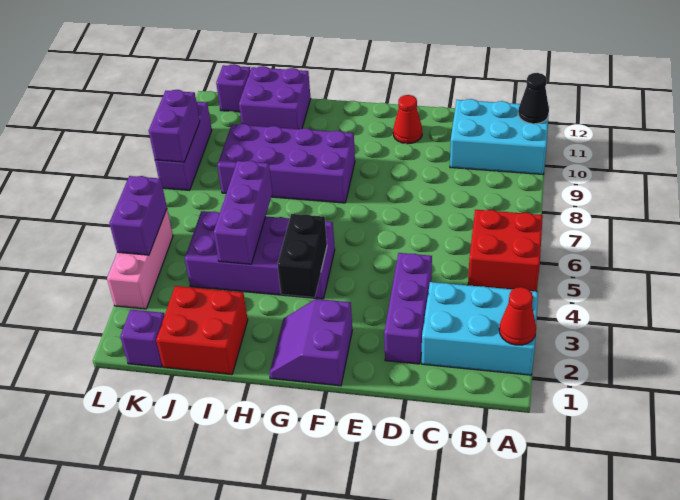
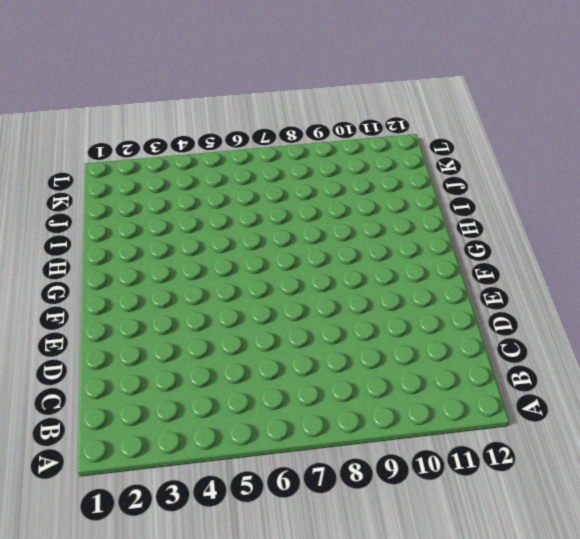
none -> cyan brick A2:C3 level 1
none -> red brick A5:B6 level 1
none -> cyan brick A10:C11 level 1

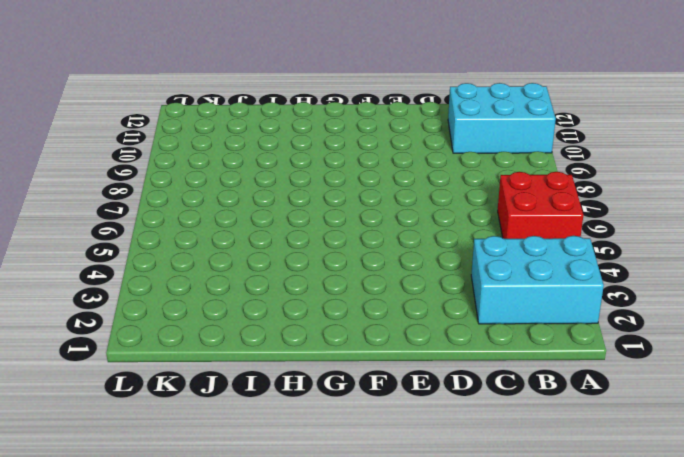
none -> purple brick D2:D4 level 1
none -> red cone E11 level 1
none -> purple slope F1:G2 level 1 top F

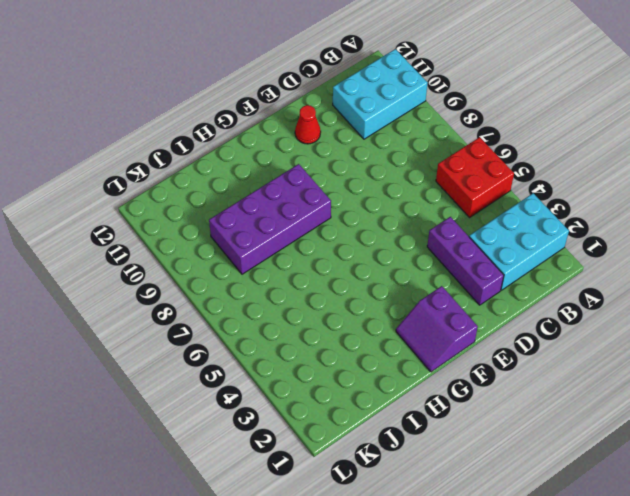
none -> purple brick G4:J5 level 1
none -> red brick I1:J2 level 1
none -> purple brick I11:J12 level 1

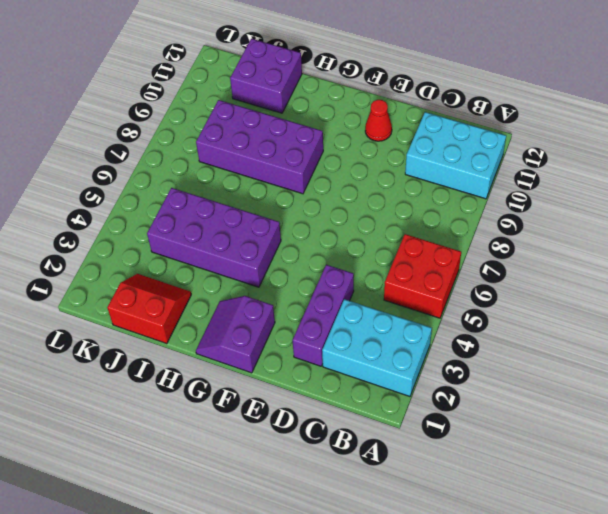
red slope I1:J2 level 1 top 1 -> red brick I1:J2 level 1
none -> purple brick K1 level 1
none -> purple brick K12 level 1
none -> pink brick L3:L5 level 1

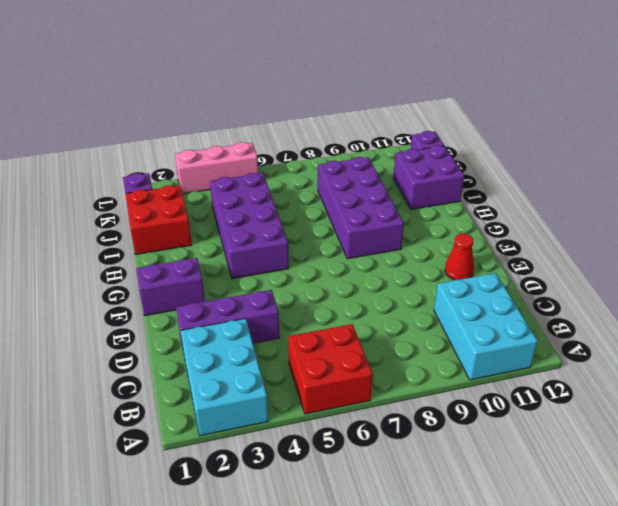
none -> purple brick L8:L10 level 1
none -> red cone A2 level 2
none -> black cone A11 level 2

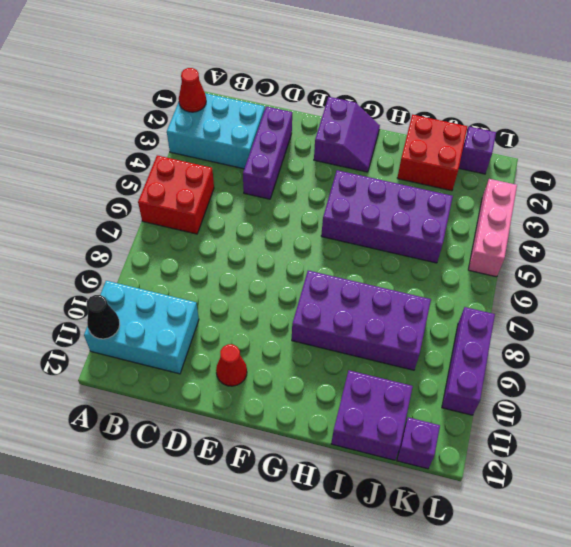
none -> black brick G3:G4 level 2
none -> purple brick I4:I6 level 2
none -> purple brick L4:L5 level 2

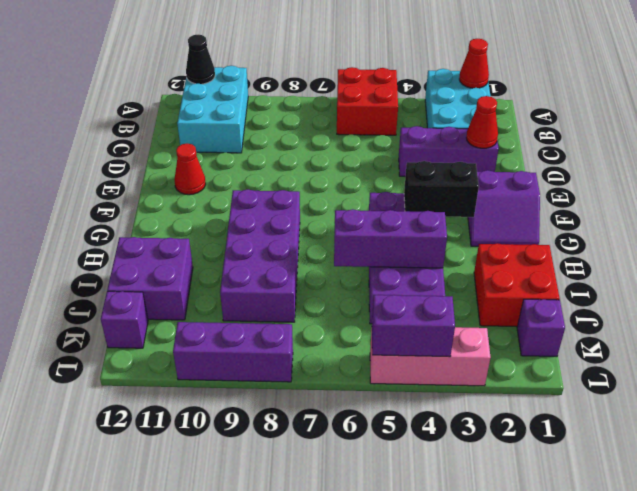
red cone D2 level 2 -> none
none -> purple brick L8:L9 level 2

